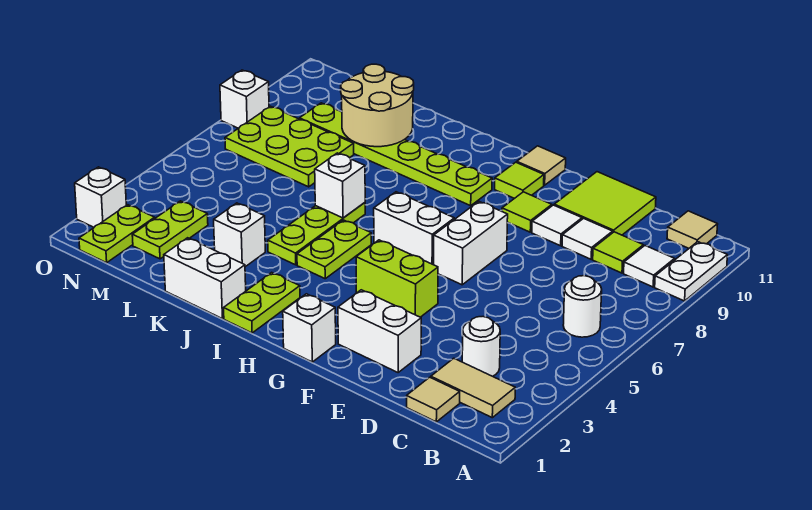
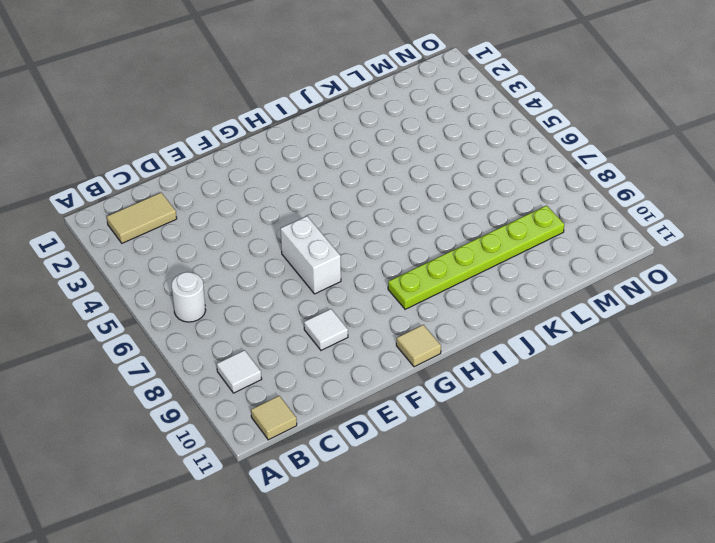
none -> white plate A9:A10 level 1
none -> tan tile C1 level 1
none -> white round brick C3 level 1
none -> lime tile C9 level 1

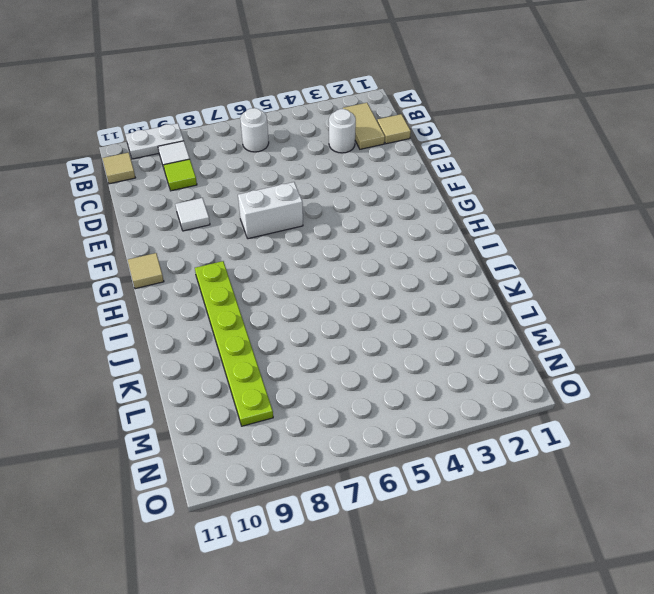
none -> white tile D9 level 1
none -> lime tile D10:E11 level 1
none -> white brick E2:F2 level 1
none -> lime brick F4:G4 level 1

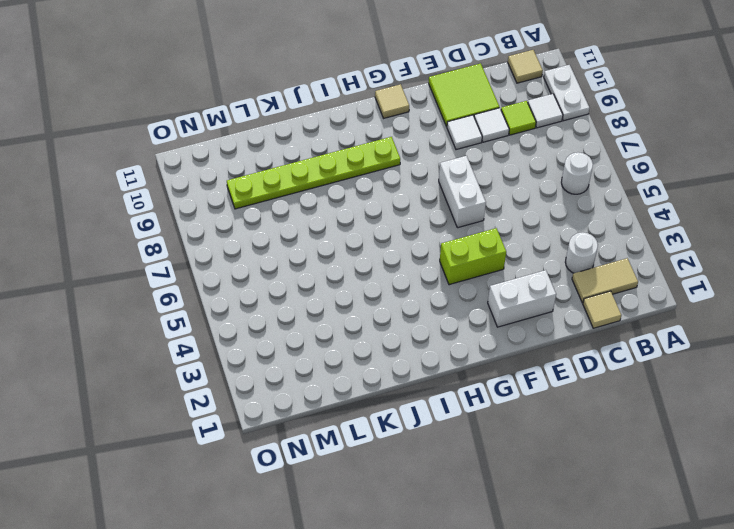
none -> lime tile F9 level 1
none -> white brick G1 level 1
none -> white brick G6:H6 level 1
none -> lime tile G10 level 1

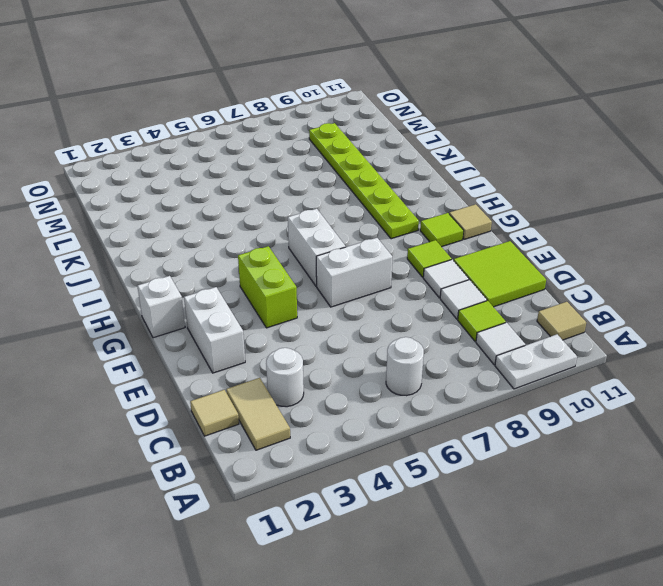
none -> lime plate I1:I2 level 1
none -> lime plate I4:I5 level 1
none -> white brick J1:K1 level 1
none -> lime plate J4:J6 level 1

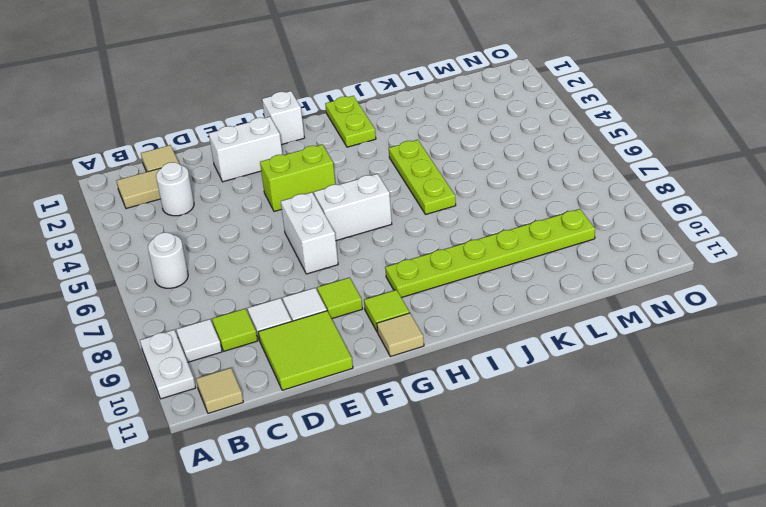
none -> lime plate I4:I5 level 1
none -> white brick J1:K1 level 1
none -> white brick K3 level 1
none -> lime plate L7:N8 level 1

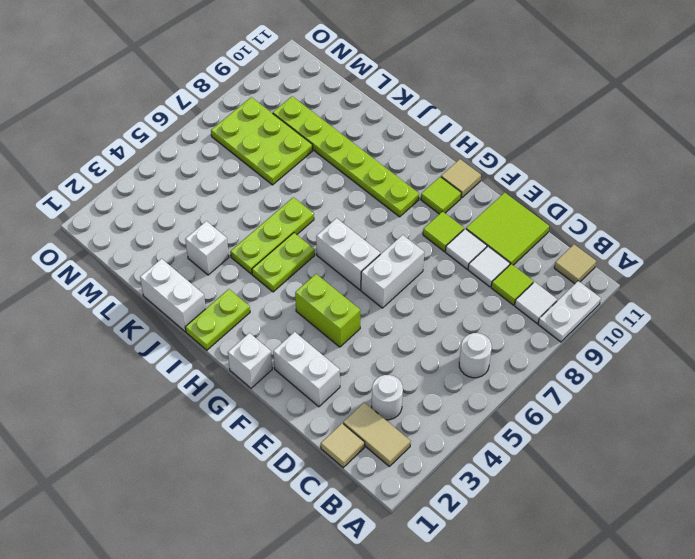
none -> lime plate M2:M3 level 1
none -> lime plate N1:N2 level 1
none -> white brick O2 level 1
none -> white brick O8 level 1

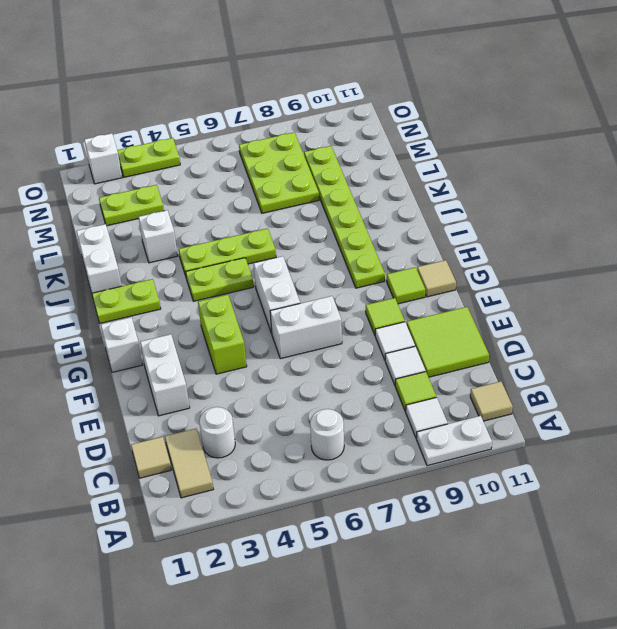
lime plate O3:O4 level 1 -> lime plate N1:N2 level 1
none -> white brick O8 level 1
none -> white brick J6 level 2
none -> tan round brick K9:L10 level 2

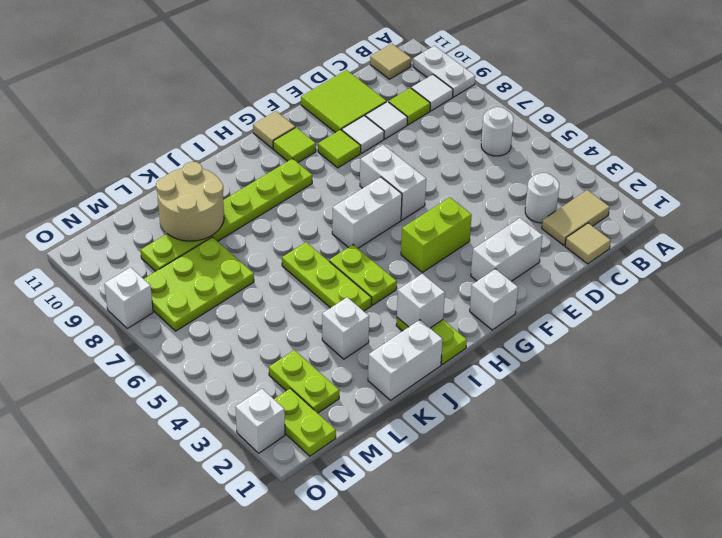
white brick I2 level 2 -> white brick J6 level 2

